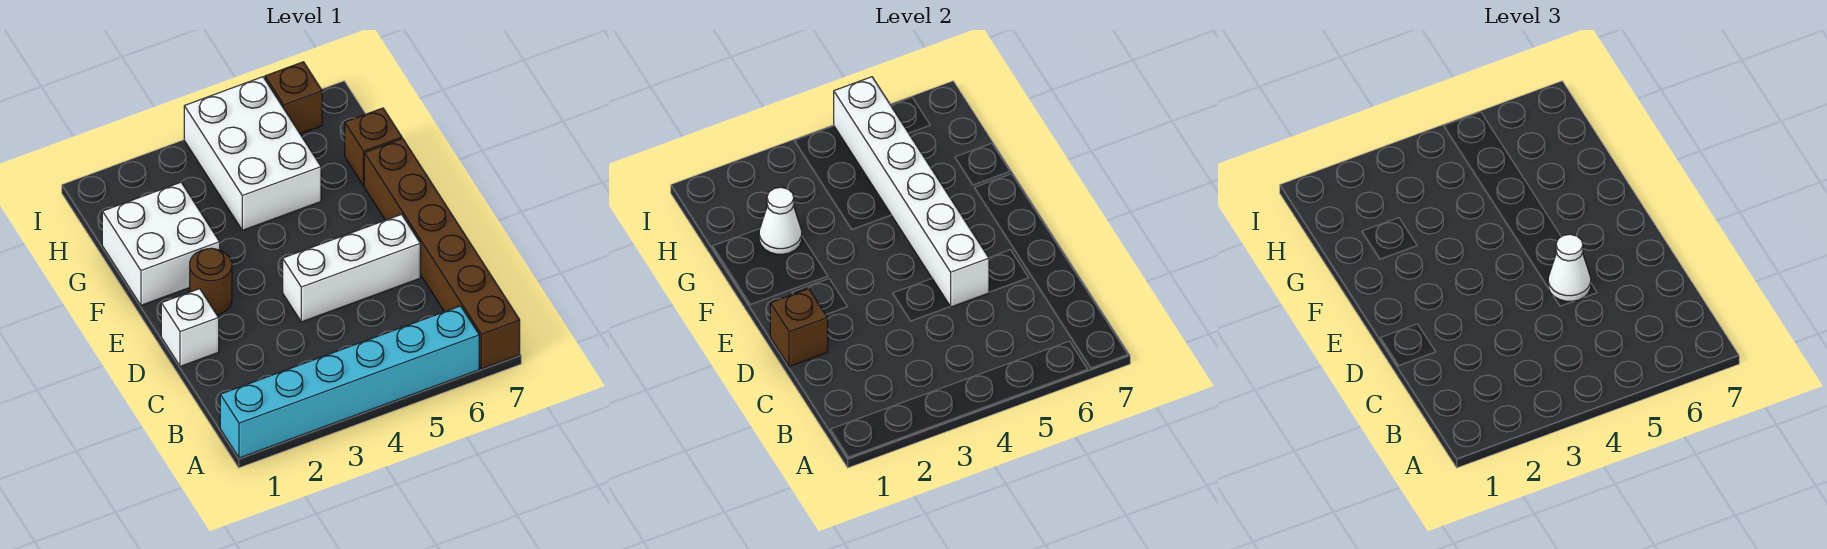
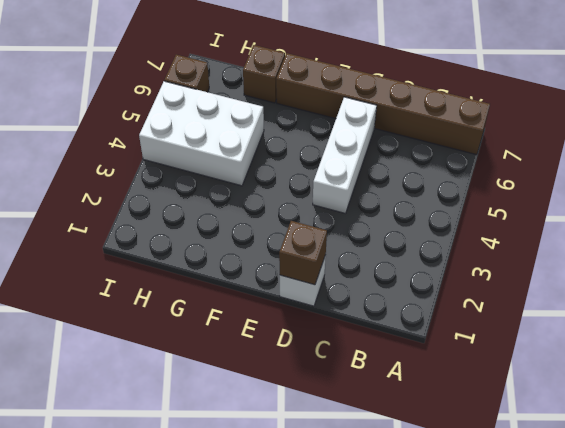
none -> cyan brick A1:A6 level 1
none -> brown round brick E2 level 1
none -> white brick F1:G2 level 1

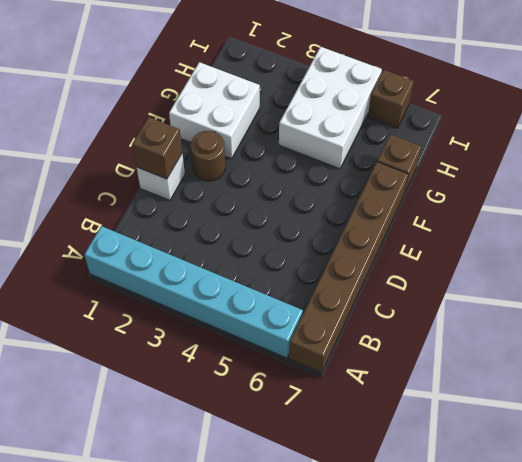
none -> white brick D4:D6 level 1
none -> white brick D5:I5 level 2
none -> white cone G2 level 2

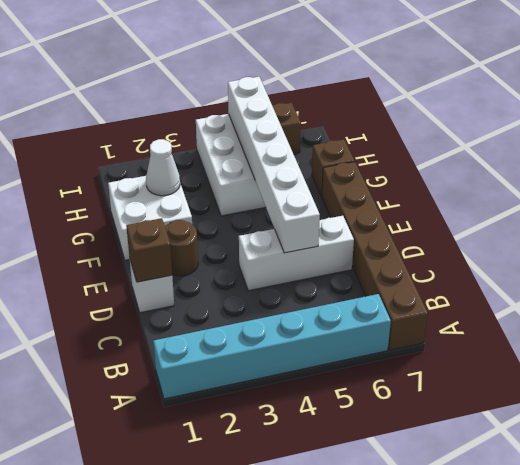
none -> white cone D5 level 3

